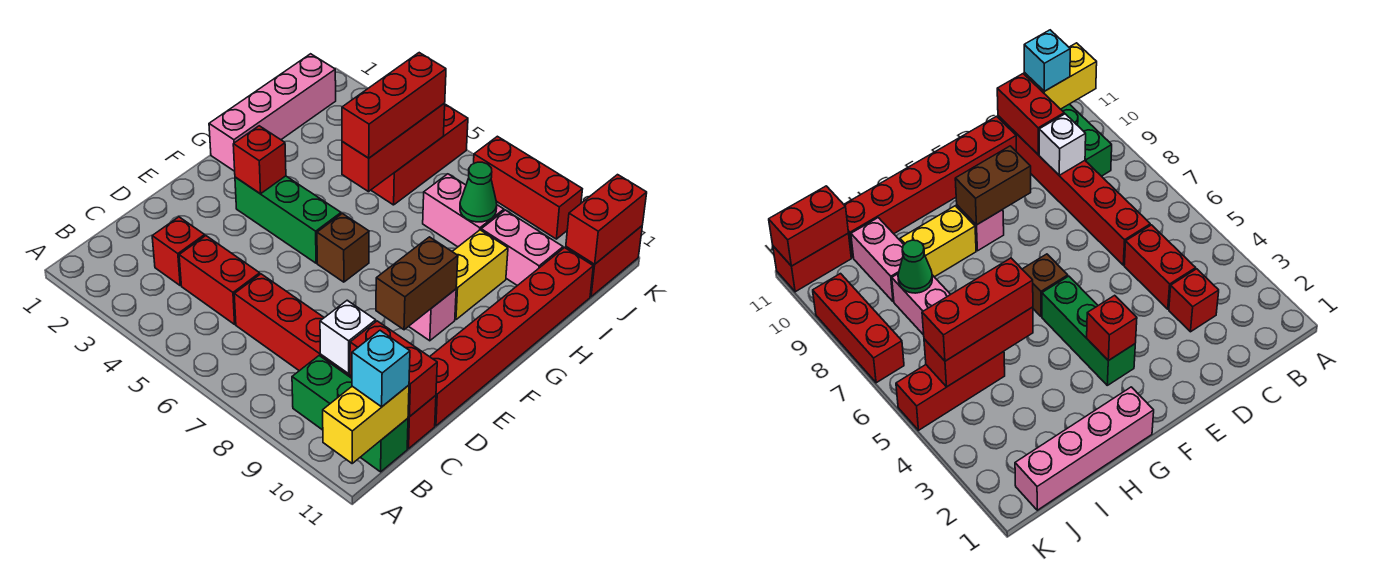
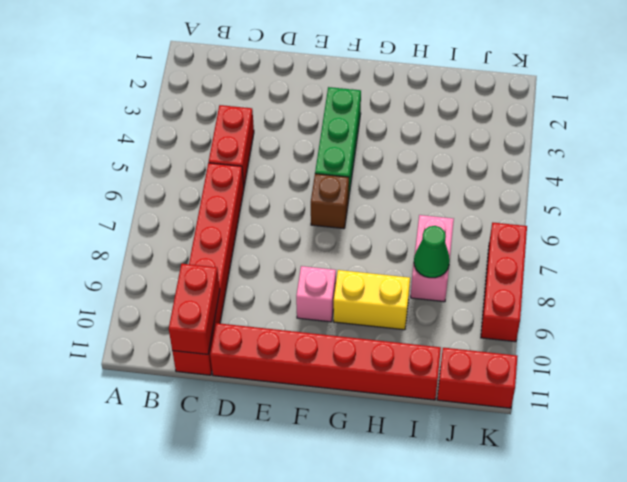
none -> green brick B9:B11 level 1
none -> red brick C3 level 1
none -> pink brick G1:J1 level 1

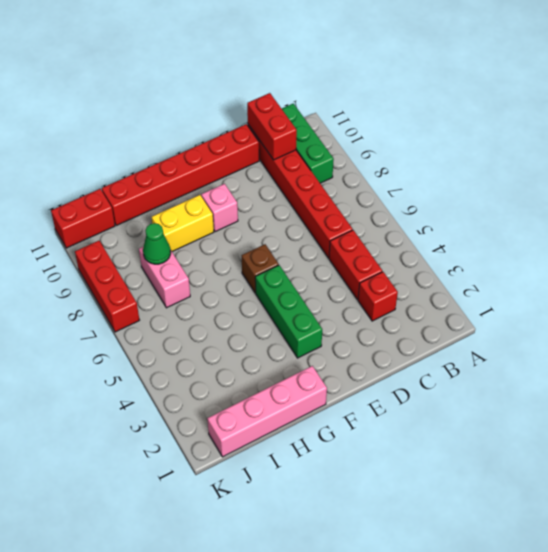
none -> red brick I5:K5 level 1
none -> pink brick I9:I10 level 1
none -> yellow brick A11:B11 level 2

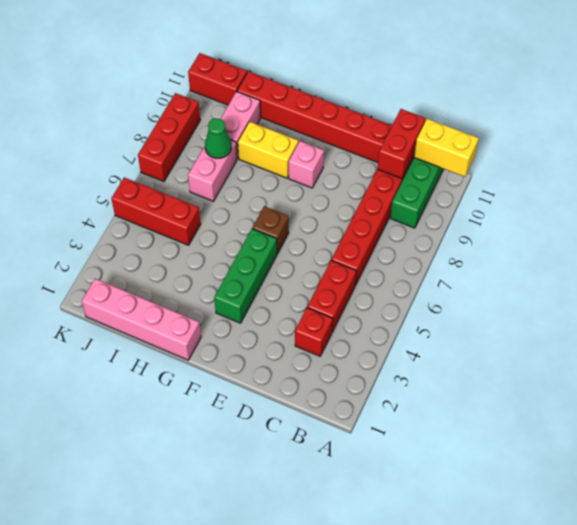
none -> white brick C9 level 2
none -> brown brick E9:F9 level 2
none -> red brick F3 level 2

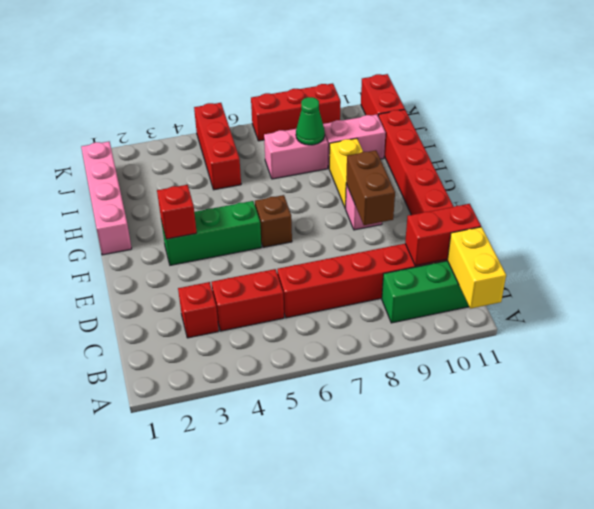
none -> white brick C9 level 2
none -> red brick H5:J5 level 2
none -> red brick J11:K11 level 2

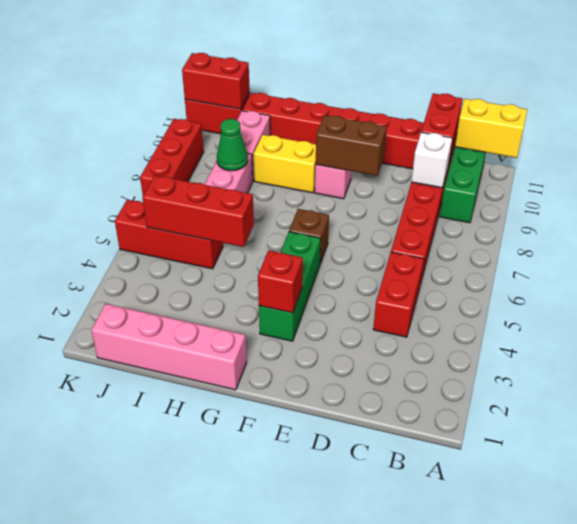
none -> red brick C3 level 1
none -> cyan brick B11 level 3
none -> red brick H5:J5 level 3

